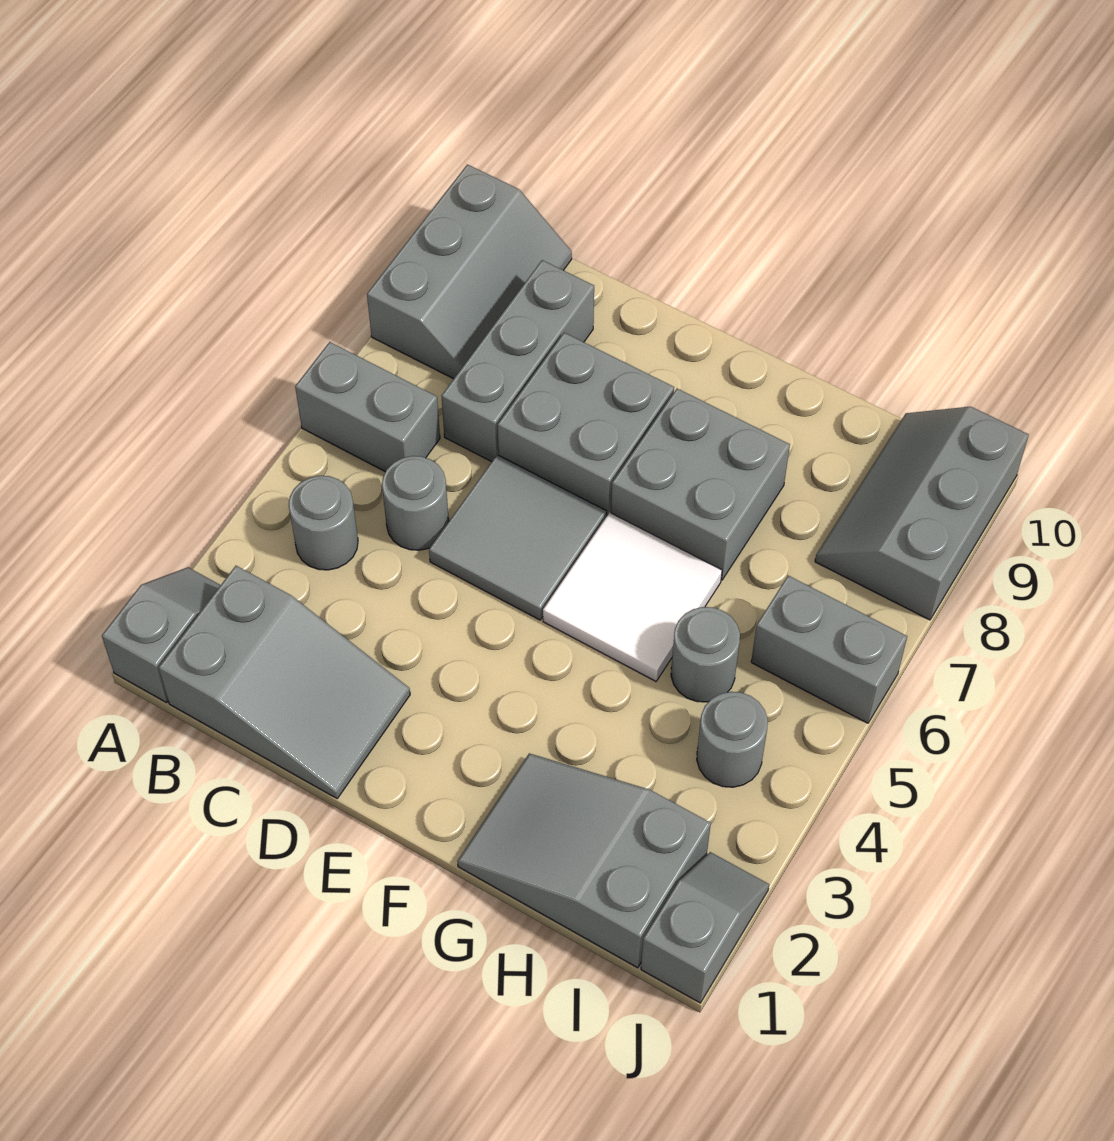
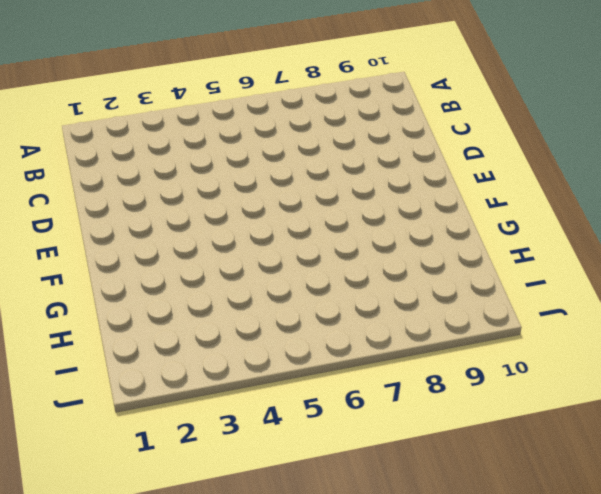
none -> grey slope A1:A2 level 1 top 1
none -> grey brick A6:B6 level 1
none -> grey slope A8:B10 level 1 top A

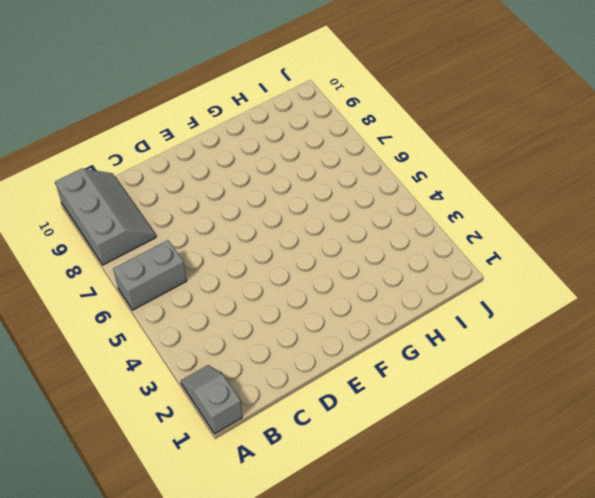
none -> grey slope B1:D2 level 1 top B
none -> grey round brick B4 level 1
none -> grey round brick C5 level 1

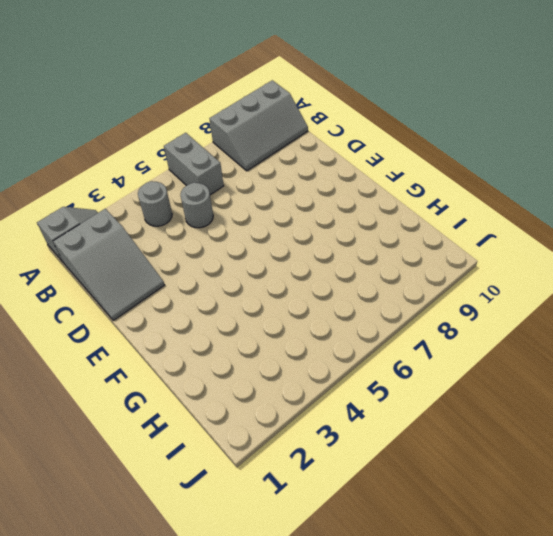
none -> grey brick C7:C9 level 1
none -> grey tile D5:E6 level 1
none -> grey brick D7:E8 level 1

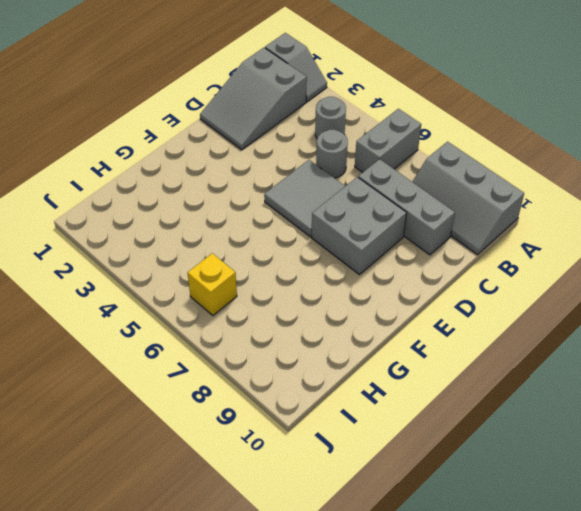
yellow brick I6 level 1 -> grey brick I6:J6 level 1
none -> white tile F5:G6 level 1
none -> grey brick F7:G8 level 1
none -> grey slope G1:I2 level 1 top I

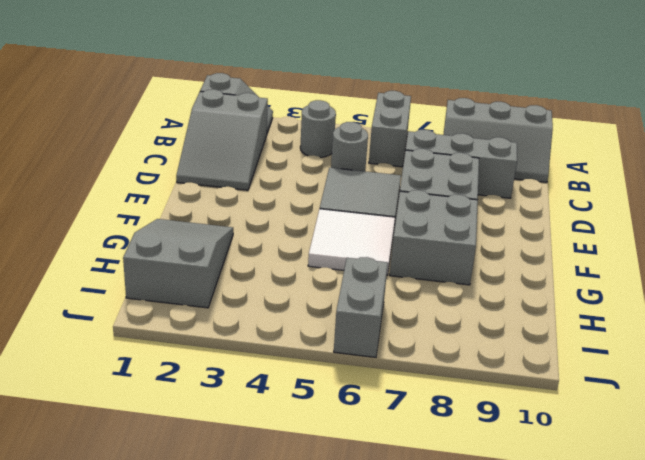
none -> grey round brick H5 level 1
none -> grey round brick I4 level 1
none -> grey slope I8:J10 level 1 top J

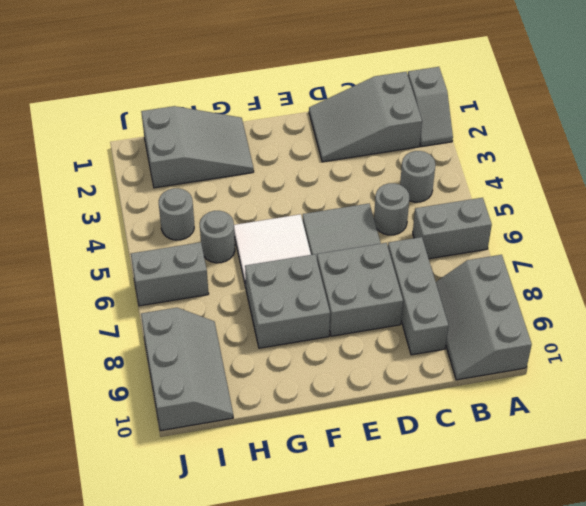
none -> grey slope J1:J2 level 1 top 1

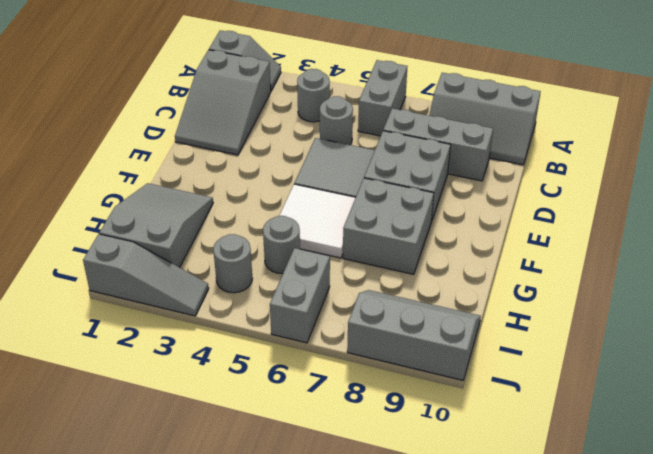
grey slope J1:J3 level 1 top 1 -> grey slope J1:J2 level 1 top 1

